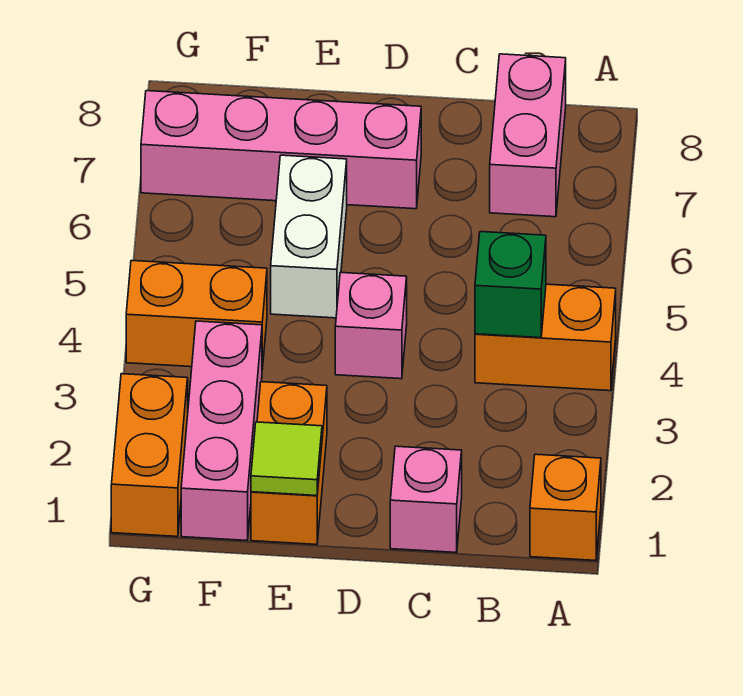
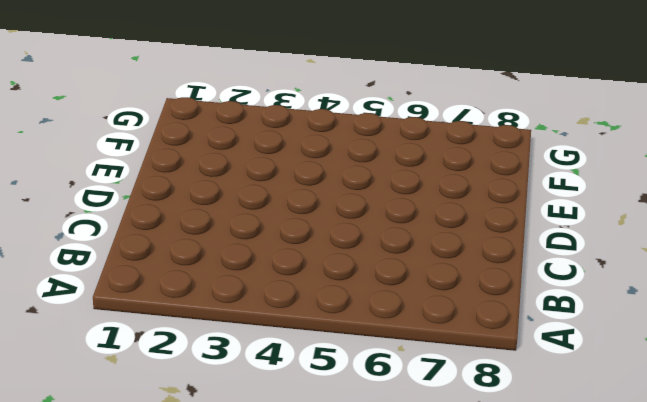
none -> orange brick A1 level 1
none -> orange brick A4:B4 level 1
none -> pink brick B7:B8 level 1

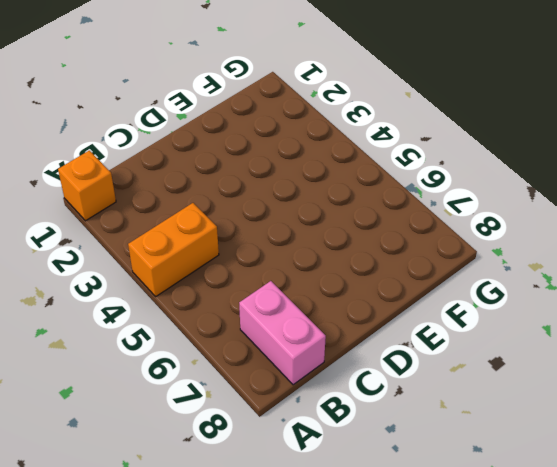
none -> pink brick C1 level 1
none -> pink brick D4 level 1
none -> pink brick D7:G7 level 1

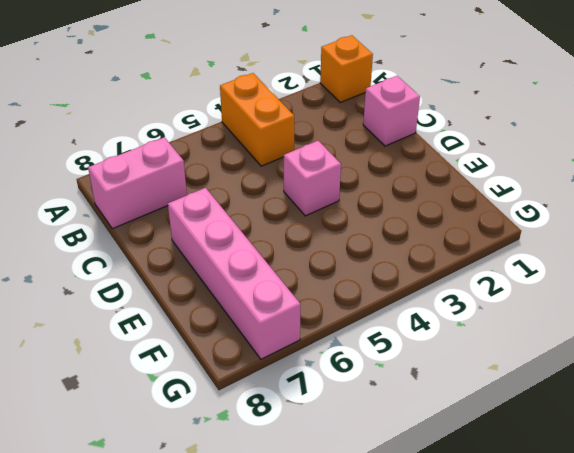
none -> orange brick E1:E2 level 1
none -> white brick E5:E6 level 1
none -> pink brick F1:F3 level 1

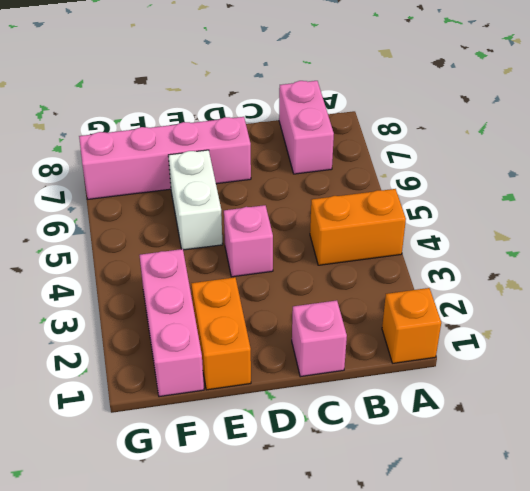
none -> orange brick F4:G4 level 1
none -> orange brick G1:G2 level 1
none -> green brick B4 level 2

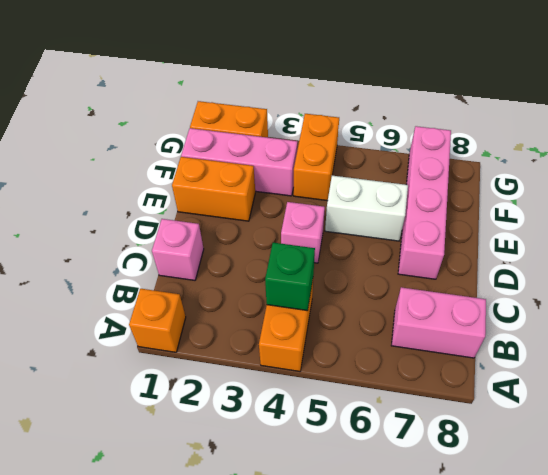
none -> lime tile E1 level 2

